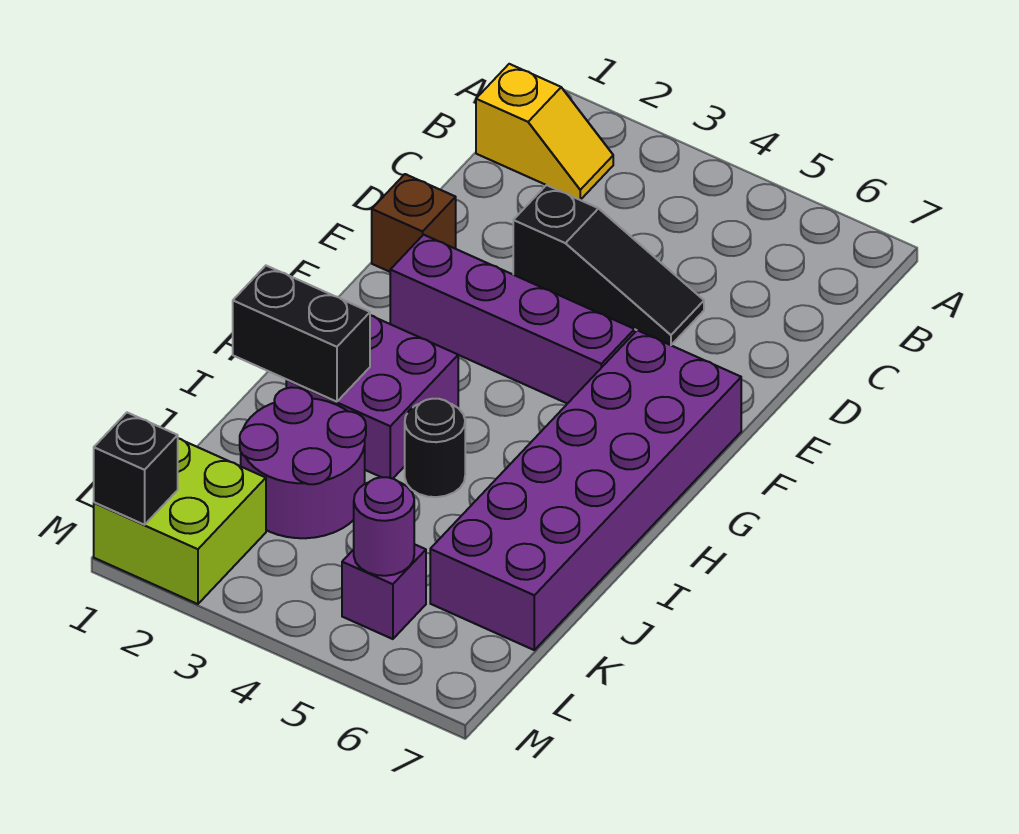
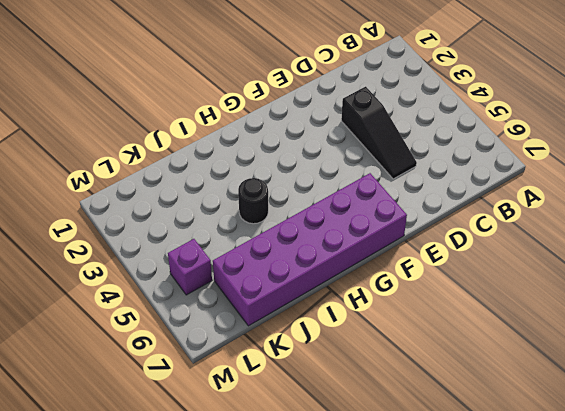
none -> yellow slope B1:B2 level 1 top 1
none -> brown brick E1 level 1
none -> purple brick F2:F5 level 1

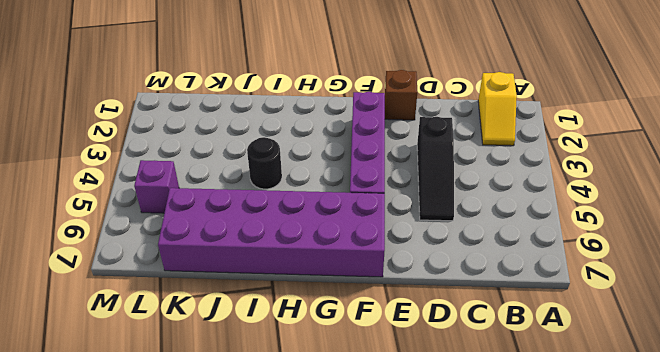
none -> purple brick H2:I3 level 1
none -> purple round brick J2:K3 level 1
none -> lime brick L1:M2 level 1

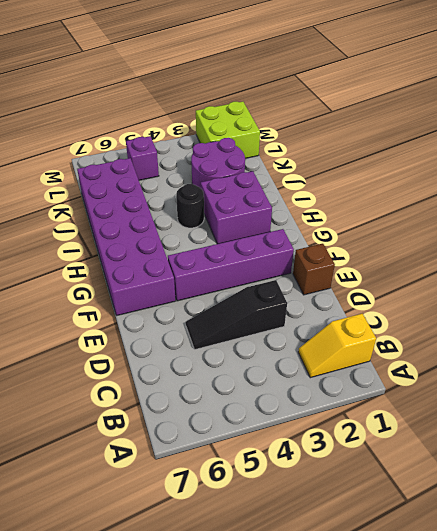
none -> black brick I1:I2 level 2
none -> purple round brick L5 level 2
none -> black brick M1 level 2

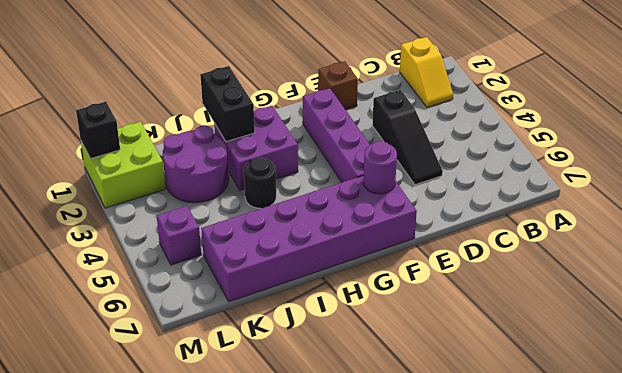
purple round brick F6 level 2 -> purple round brick L5 level 2

